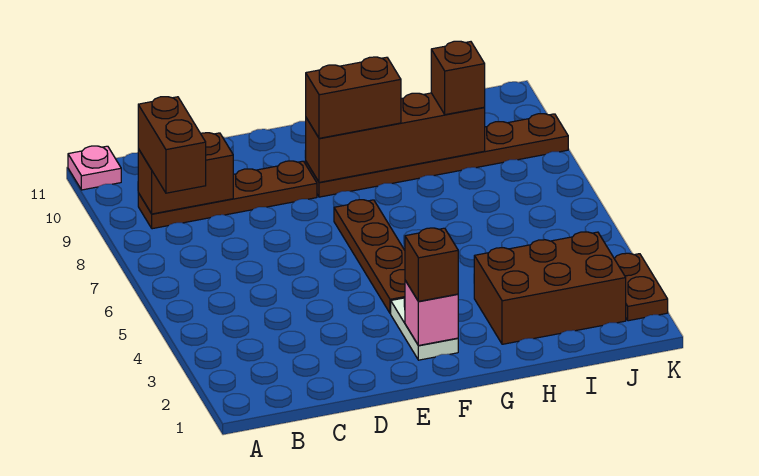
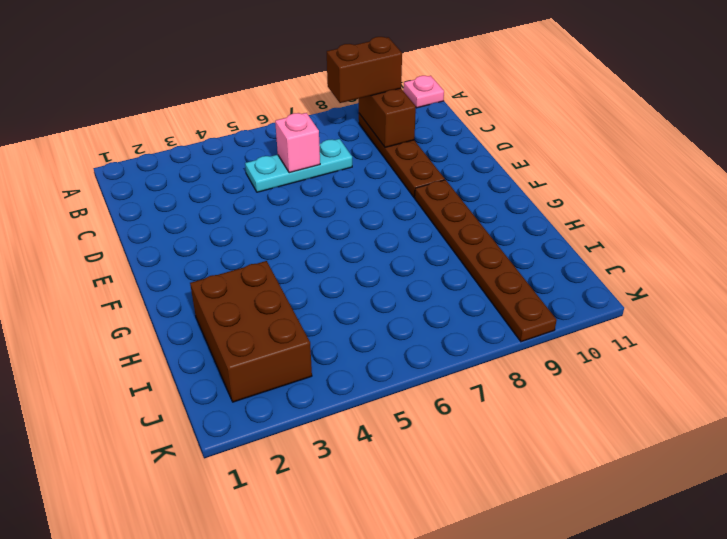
cyan plate C5:C7 level 1 -> none
pink brick C6 level 2 -> pink brick F2 level 2
none -> white plate F2:F3 level 1
none -> brown plate F4:F7 level 1
none -> brown plate K2:K3 level 1

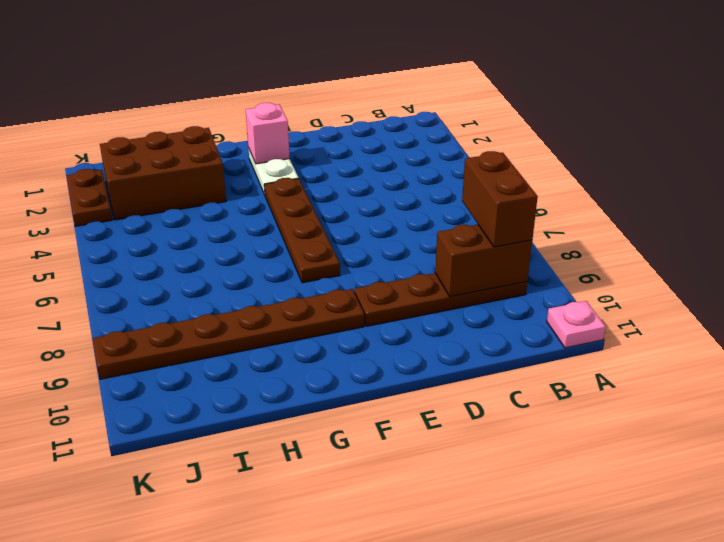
none -> brown brick F9:I9 level 2
none -> brown brick F2 level 3
none -> brown brick F9:G9 level 3

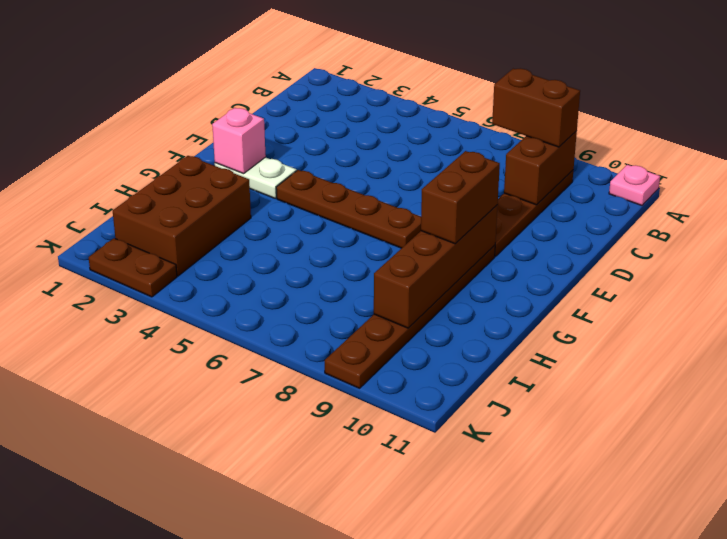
none -> brown brick F2 level 3
none -> brown brick I9 level 3

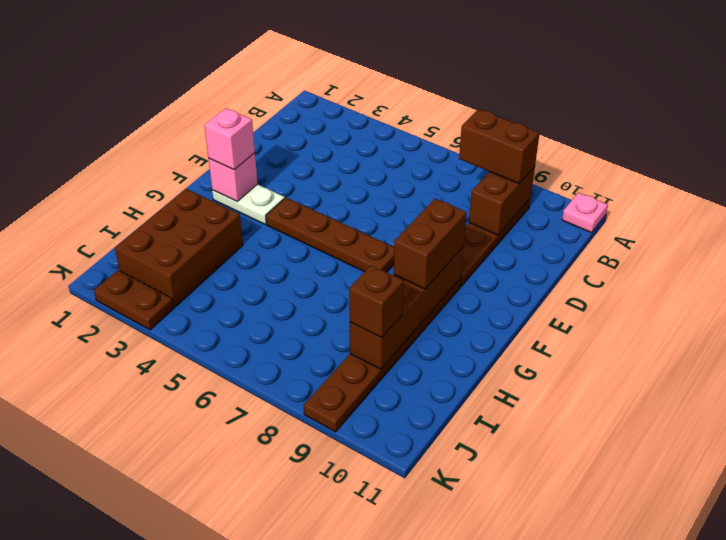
pink brick F2 level 3 -> brown brick F2 level 3

